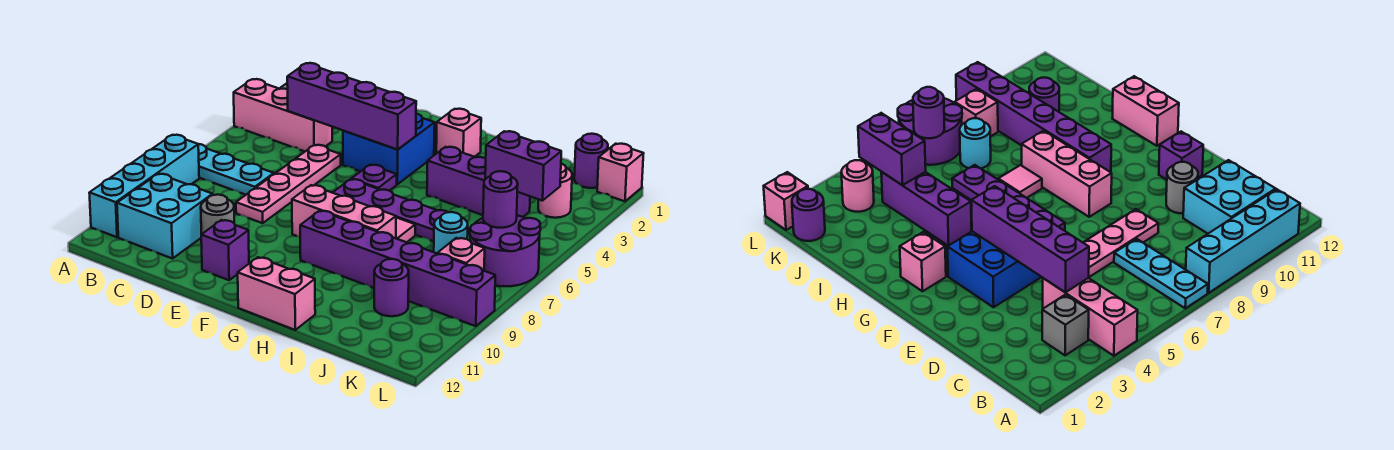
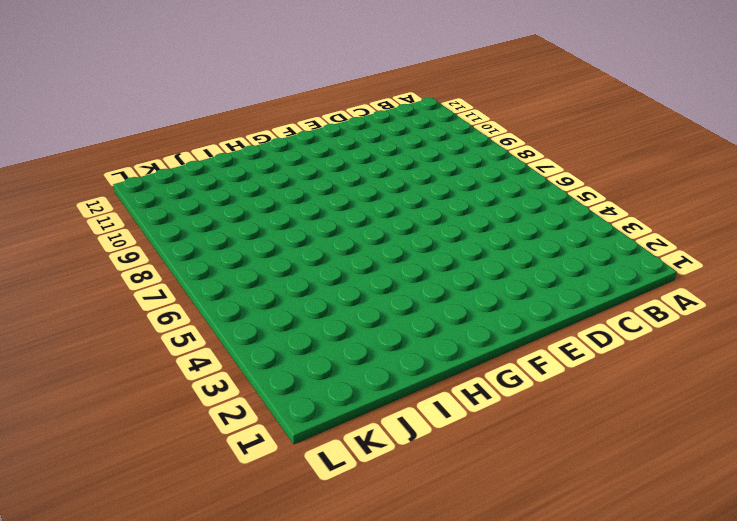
none -> pink brick A4:C4 level 1
none -> cyan plate A7:C7 level 1
none -> cyan brick A8:A11 level 1

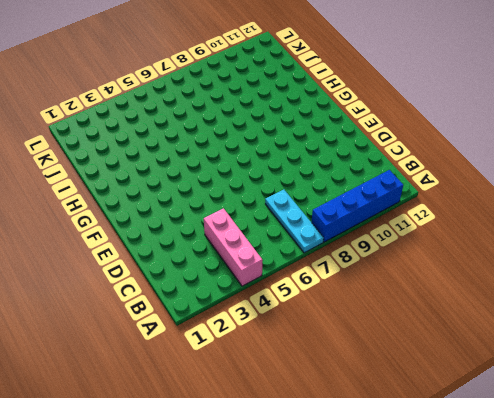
blue brick A8:A11 level 1 -> cyan brick A8:A11 level 1
none -> grey brick B3 level 1
none -> cyan brick B10:C11 level 1
none -> pink plate D5:D8 level 1

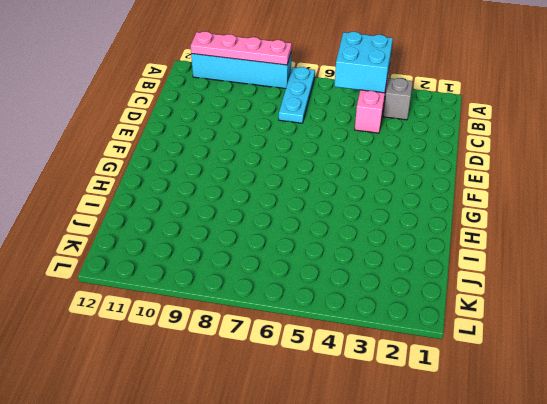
cyan brick A4:B5 level 2 -> cyan brick B10:C11 level 1
pink plate A8:A11 level 2 -> pink plate D5:D8 level 1
none -> grey round brick D10 level 1
none -> blue brick E3:F4 level 1
none -> purple brick E11 level 1

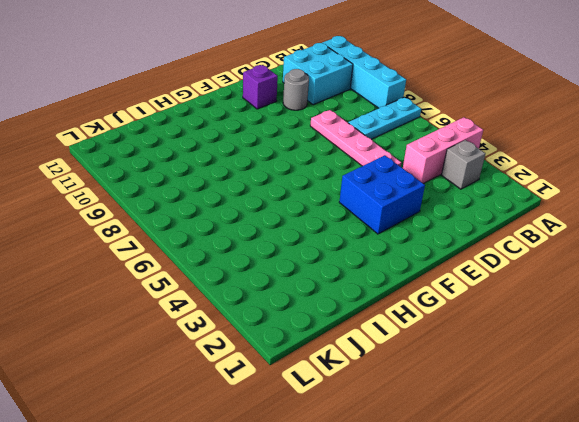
none -> purple plate F5 level 1
none -> purple plate F6:I6 level 1
none -> pink brick F8:H8 level 1

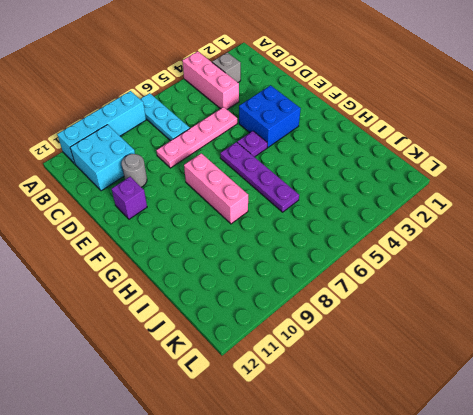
none -> pink brick G2 level 1
none -> purple brick G9:L9 level 1
none -> pink brick G12:H12 level 1

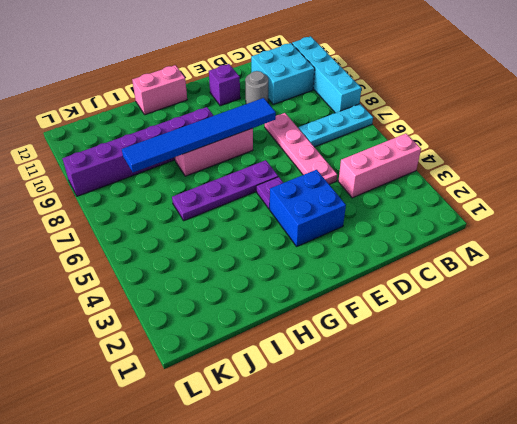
blue tile E8:J8 level 2 -> none
none -> grey brick B3 level 1
none -> pink brick G2 level 1
none -> purple brick H4:J4 level 1

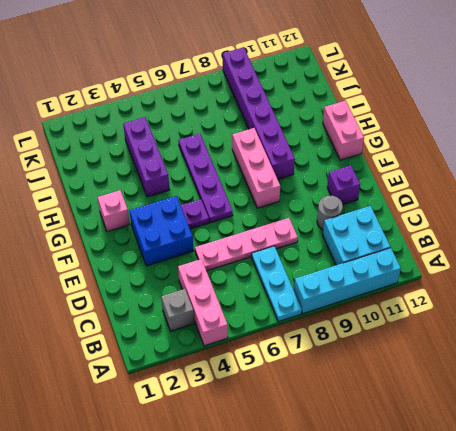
none -> pink tile H7 level 1
none -> cyan round brick J7 level 1
none -> purple round brick J10 level 1

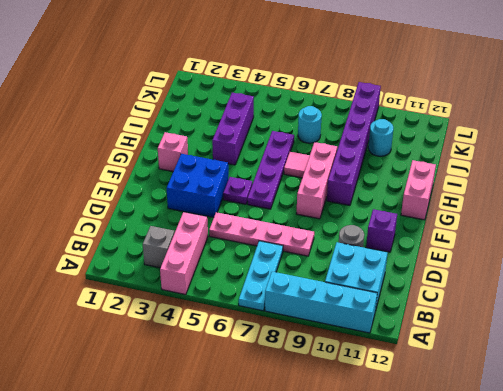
cyan round brick J10 level 1 -> purple round brick J10 level 1
none -> purple round brick K1 level 1
none -> pink round brick K3 level 1
none -> purple round brick K6:L7 level 1

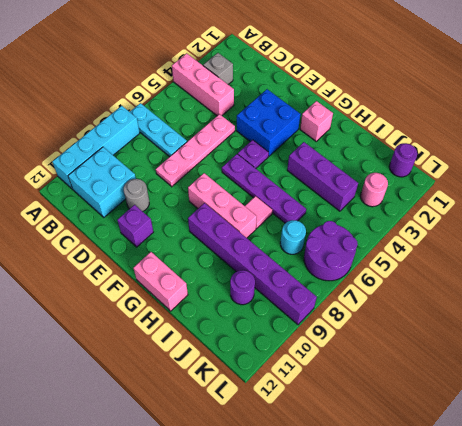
none -> pink brick K8 level 1
none -> pink brick L1 level 1
none -> purple brick C4:F4 level 2

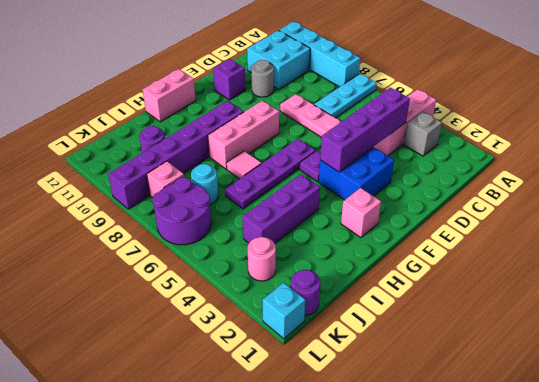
cyan brick L1 level 1 -> pink brick L1 level 1
none -> purple brick J4:K4 level 2
none -> purple round brick K6 level 2

